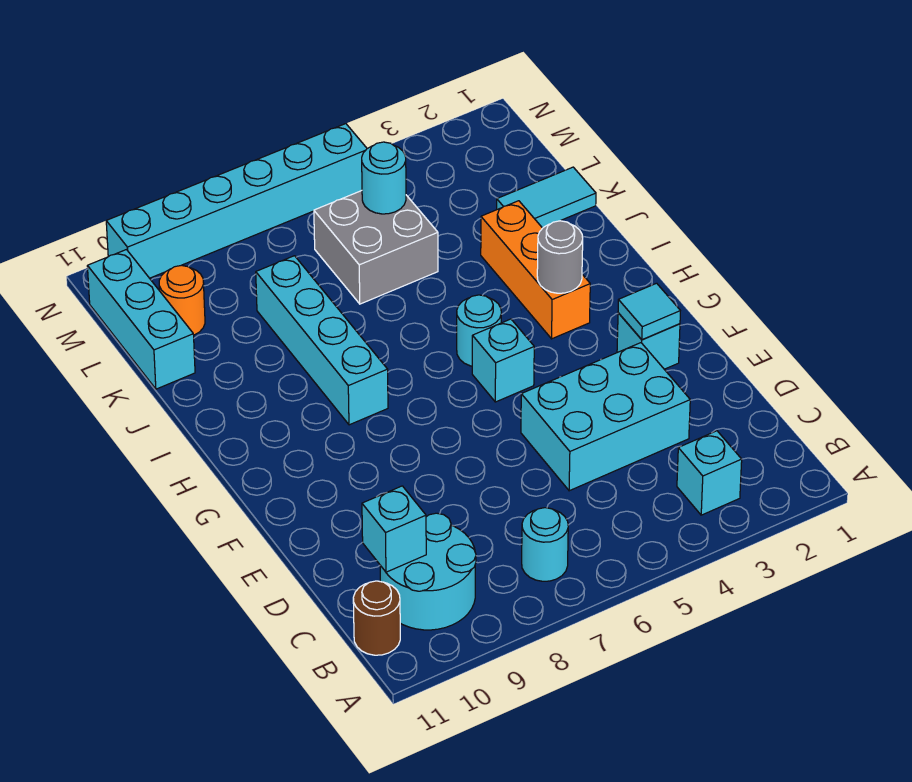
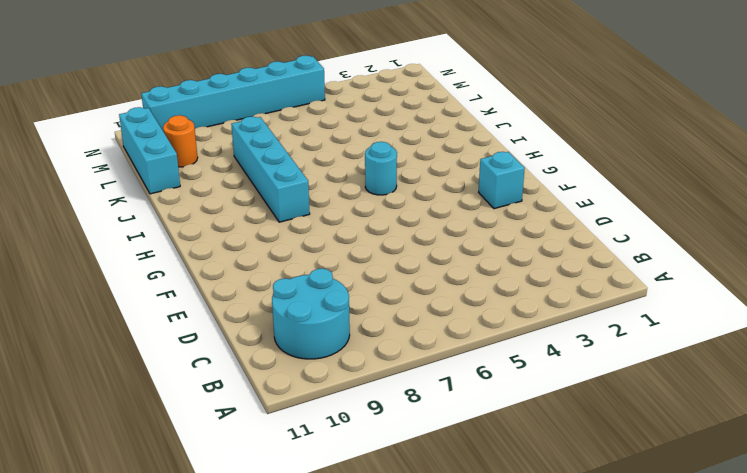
none -> cyan brick B3 level 1
none -> cyan round brick B7 level 1
none -> brown round brick B11 level 1

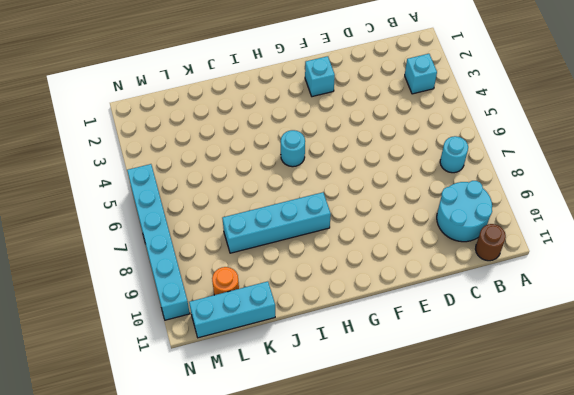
none -> cyan brick D3:E5 level 1
none -> cyan brick G5 level 1
none -> orange brick H3:J3 level 1

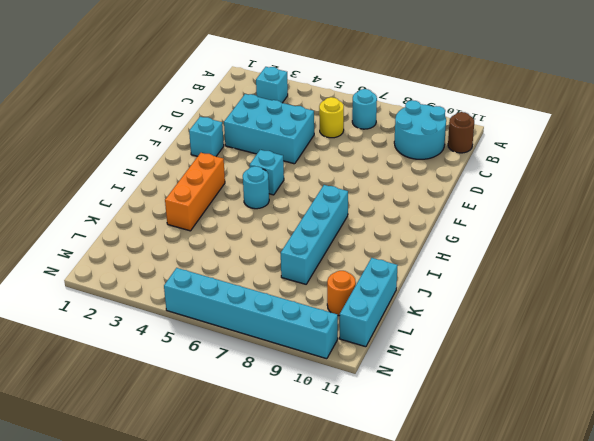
yellow round brick C6 level 1 -> none
none -> cyan tile K1:K2 level 1
none -> grey brick K5:L6 level 1
none -> cyan brick C10 level 2

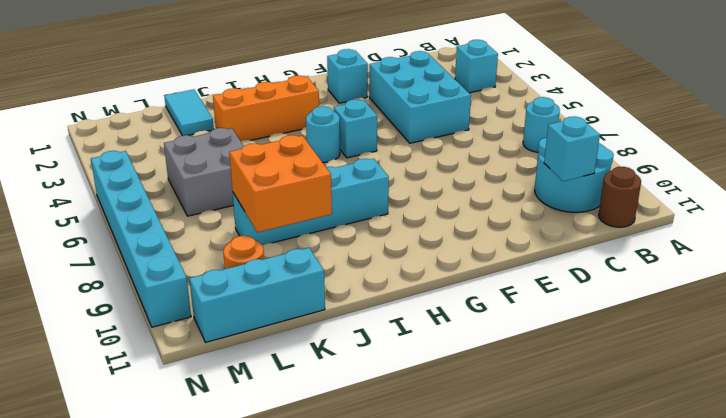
orange brick J8:K9 level 2 -> none
none -> cyan tile F2 level 2
none -> grey round brick H3 level 2
none -> cyan round brick L5 level 2

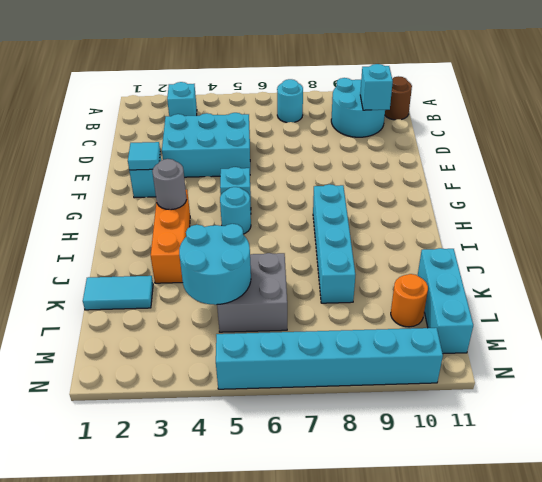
cyan round brick K4:L5 level 2 -> cyan round brick L5 level 2

